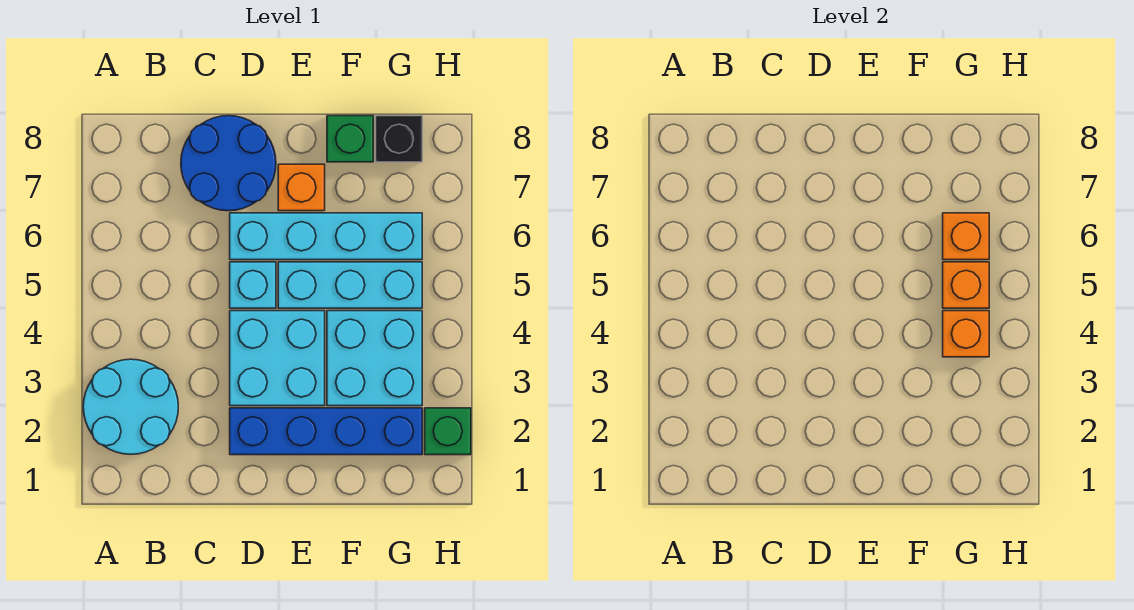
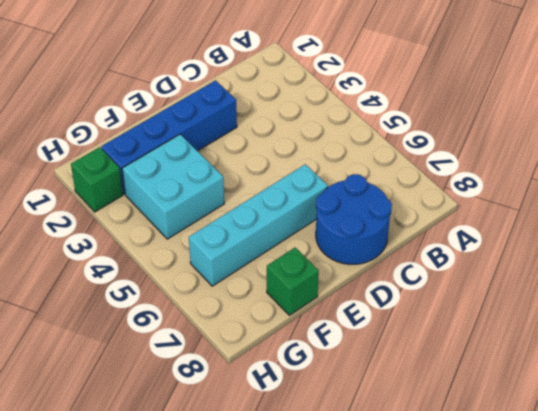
none -> cyan round brick A2:B3 level 1
none -> cyan brick D3:E4 level 1
none -> cyan brick D5 level 1

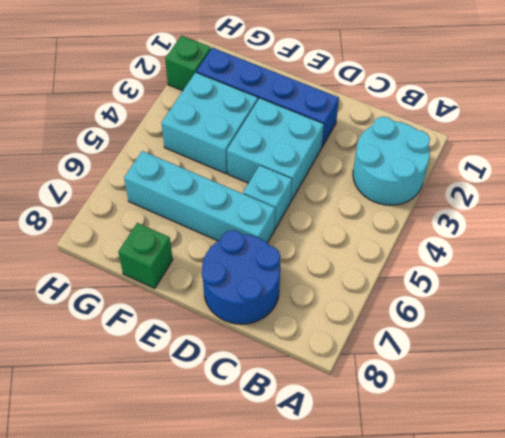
none -> cyan brick E5:G5 level 1
none -> orange brick E7 level 1
none -> black brick G8 level 1

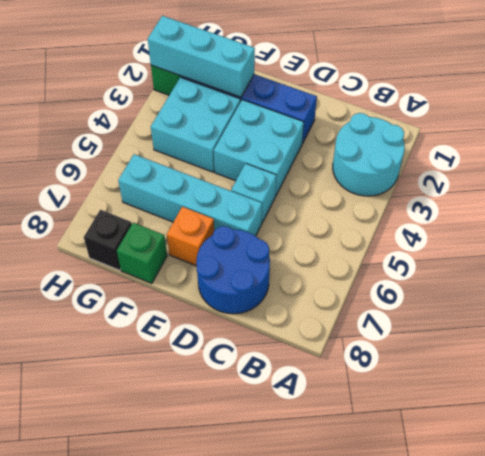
cyan brick F2:H2 level 2 -> cyan brick E5:G5 level 1
none -> orange brick G4 level 2
none -> orange brick G5 level 2
none -> orange brick G6 level 2

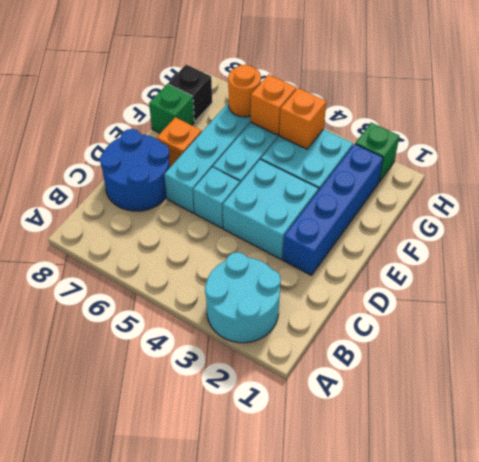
orange round brick G6 level 2 -> orange brick G6 level 2

